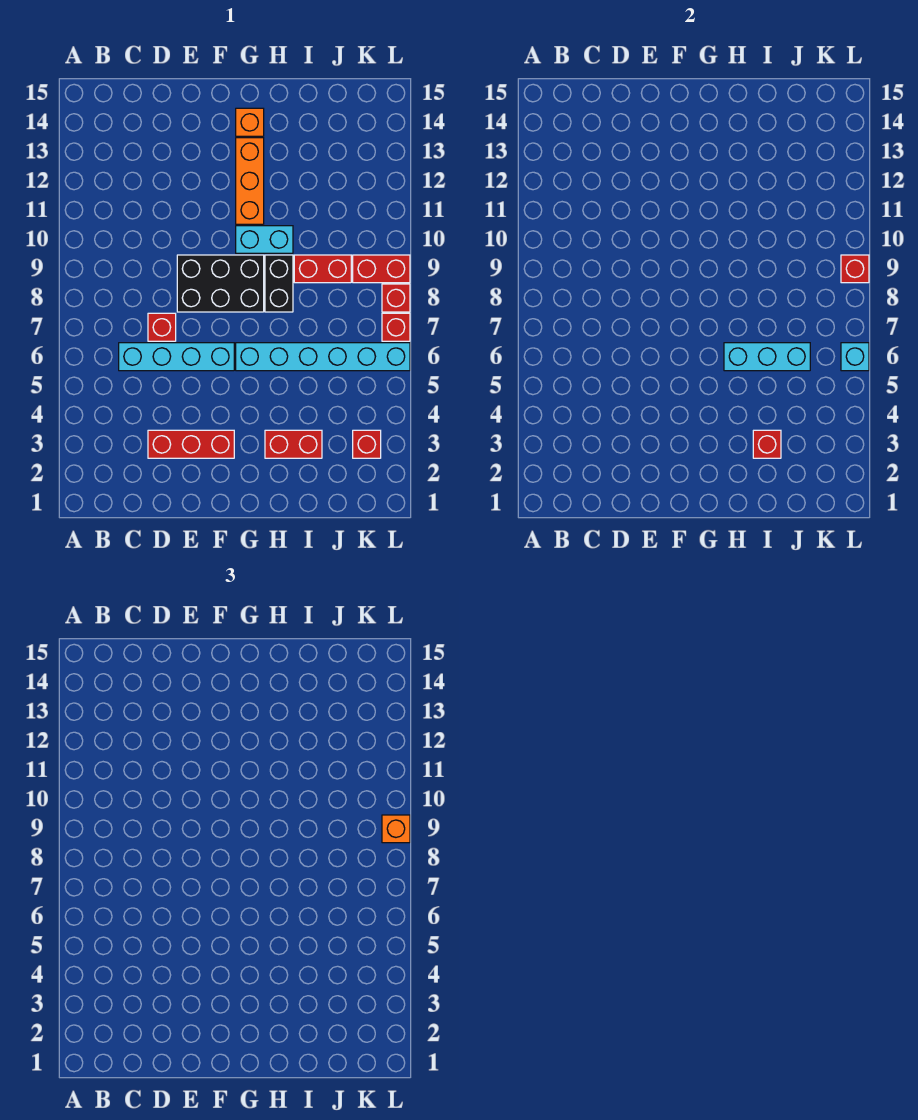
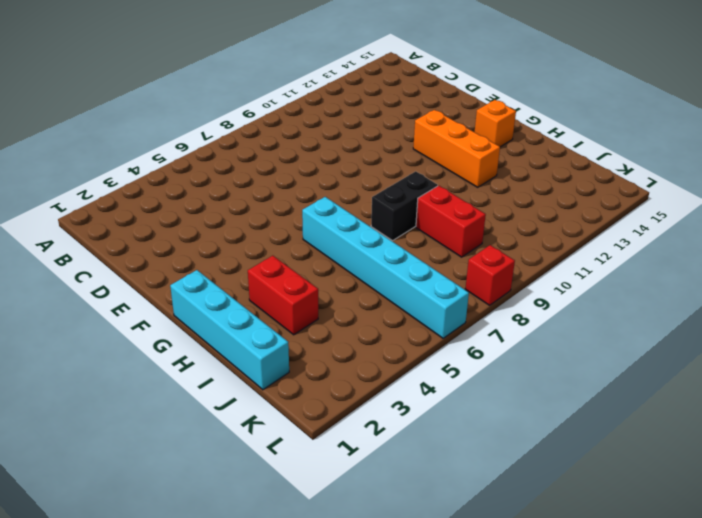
orange brick F12:H12 level 1 -> orange brick G11:G13 level 1
cyan brick G1:J1 level 1 -> cyan brick C6:F6 level 1
none -> red brick D3:F3 level 1
none -> red brick D7 level 1
none -> black brick E8:G9 level 1

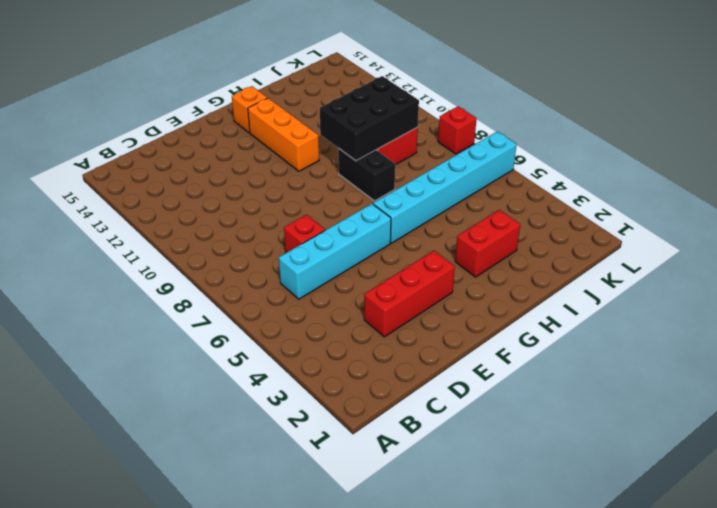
black brick H9:J10 level 2 -> black brick E8:G9 level 1
none -> cyan brick G10:H10 level 1
none -> red brick K3 level 1
none -> red brick K9:L9 level 1

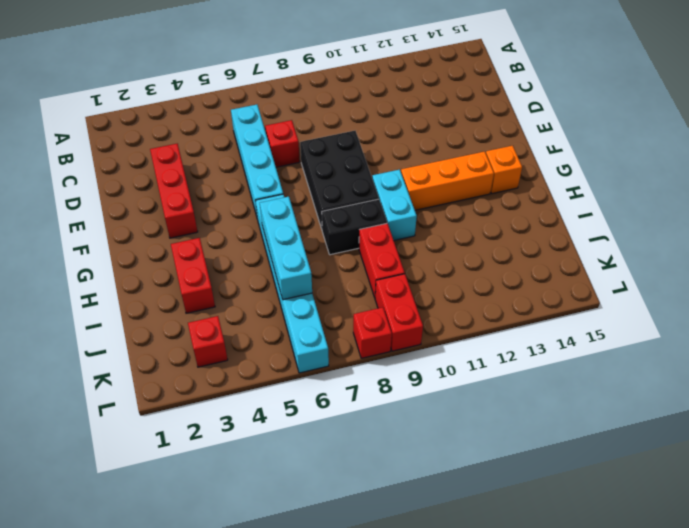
none -> red brick L7 level 1
none -> red brick I3 level 2
none -> cyan brick L6 level 2

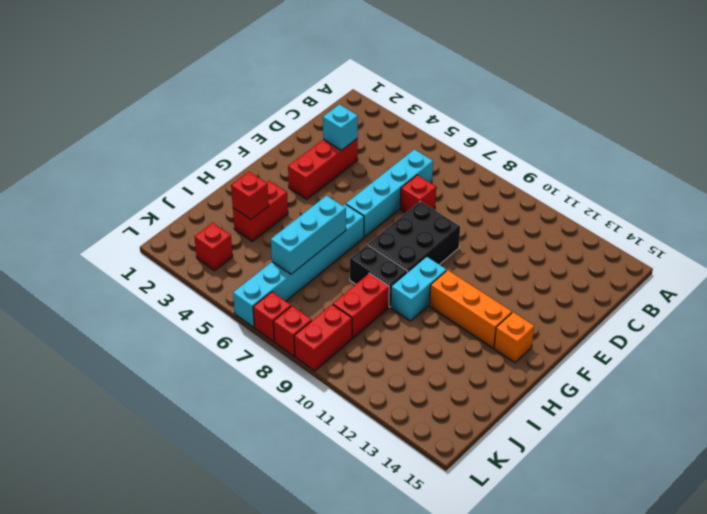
cyan brick D3 level 2 -> cyan brick L6 level 2
none -> red brick L9 level 2
none -> orange brick L9 level 3

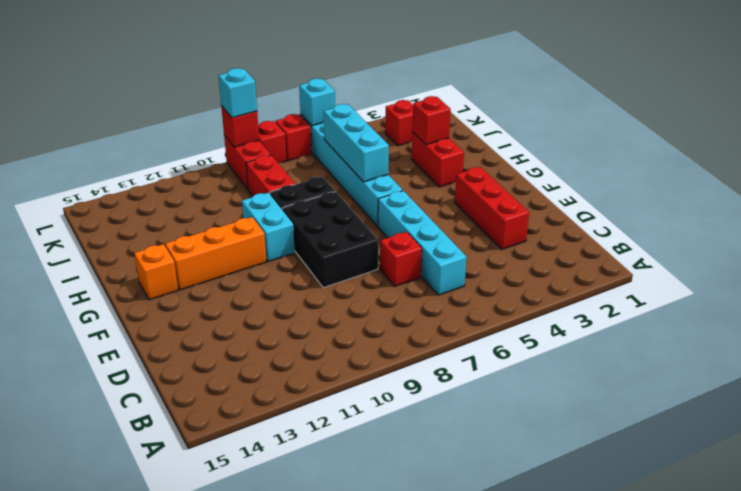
cyan brick L9 level 3 -> orange brick L9 level 3

